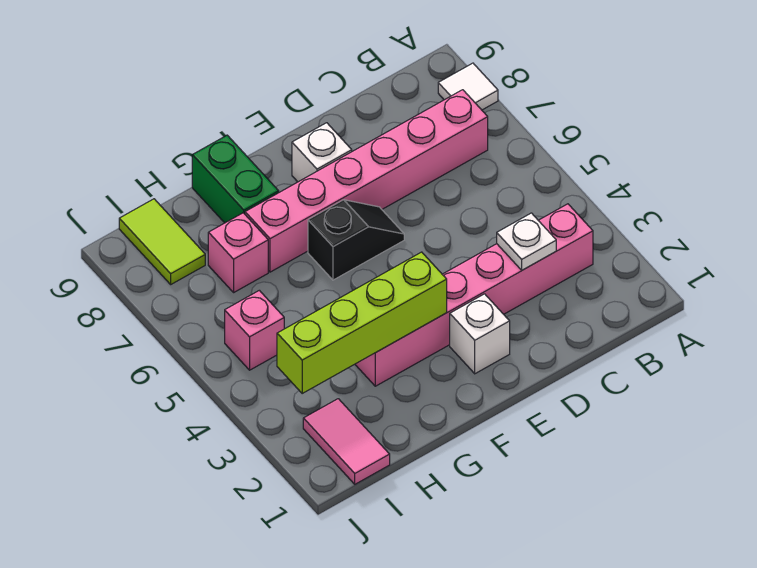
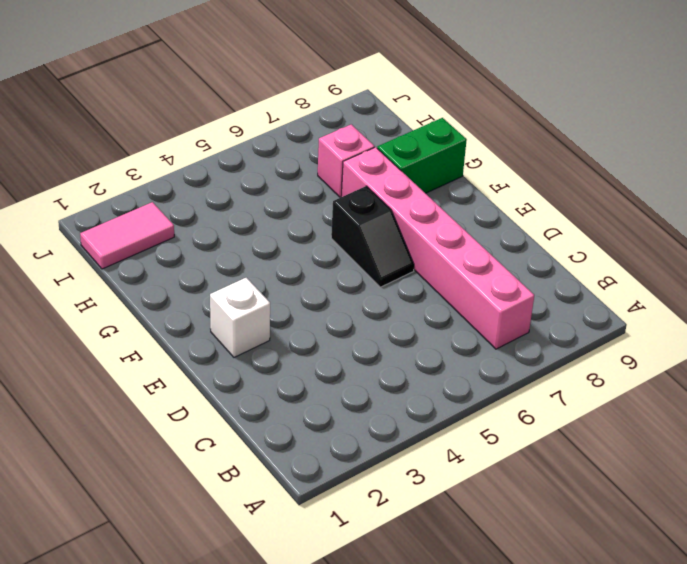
none -> white tile A8 level 1
none -> pink brick B3:G3 level 1
none -> white brick E8 level 1

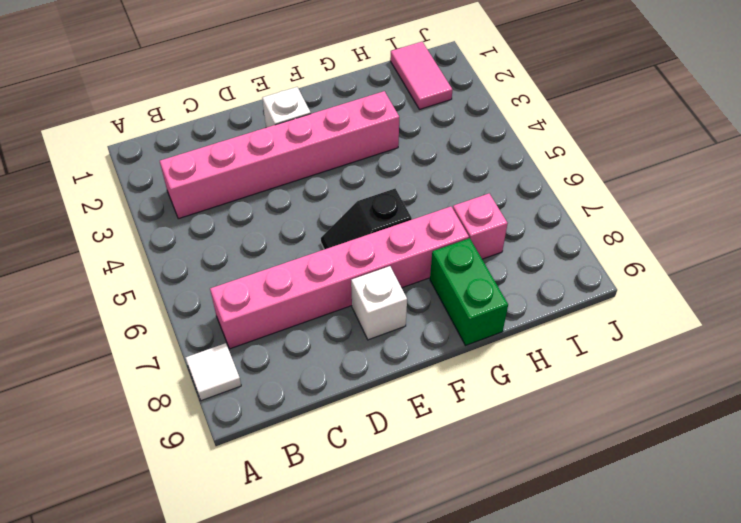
none -> pink brick I5 level 1
none -> lime tile I8:I9 level 1
none -> white plate C3 level 2

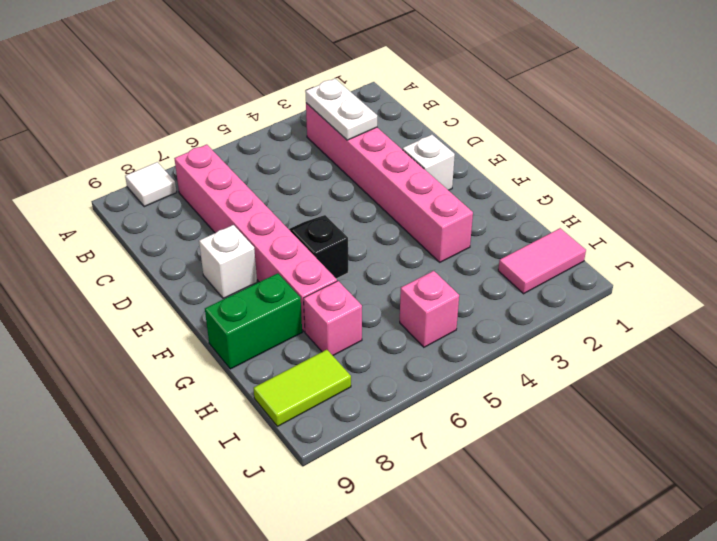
white plate B3:C3 level 2 -> white plate C3 level 2
none -> lime brick F3:I3 level 2

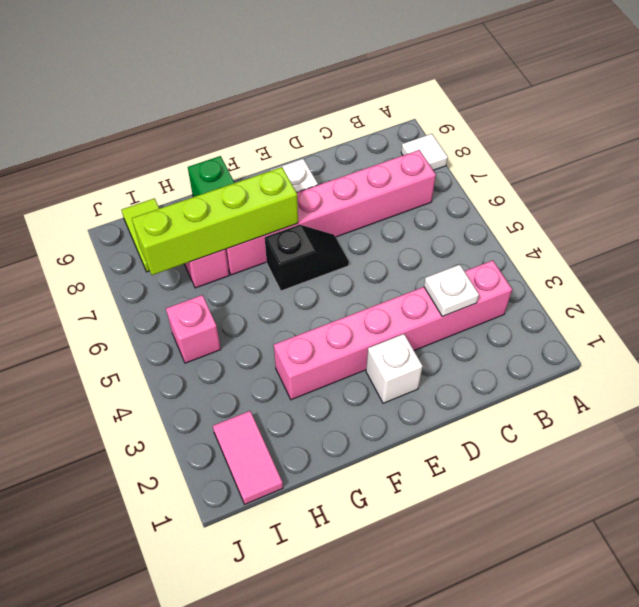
lime brick F7:I7 level 2 -> lime brick F3:I3 level 2

